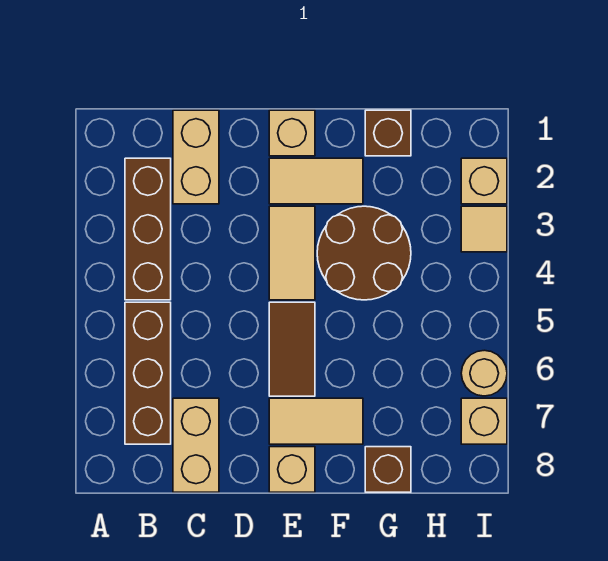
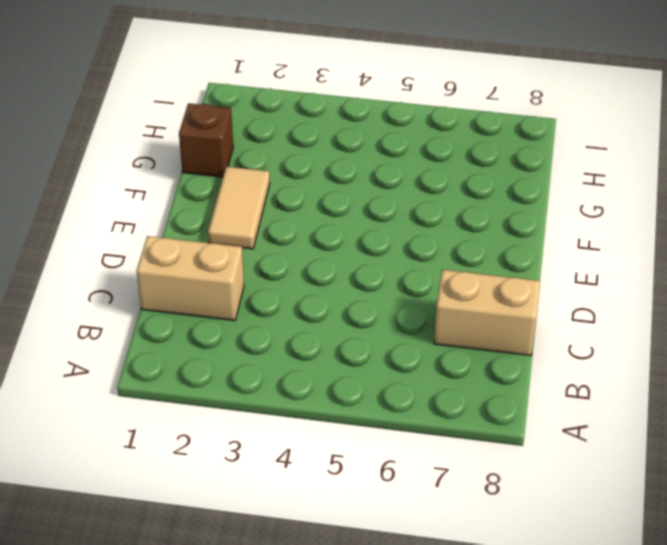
none -> brown brick B2:B4 level 1
none -> brown brick B5:B7 level 1
none -> tan brick E1 level 1

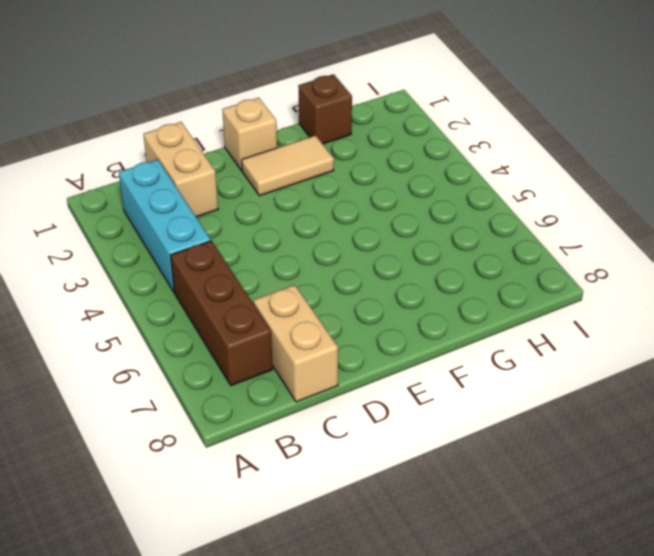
cyan brick B2:B4 level 1 -> brown brick B2:B4 level 1
none -> tan tile E3:E4 level 1
none -> brown tile E5:E6 level 1
none -> tan tile E7:F7 level 1

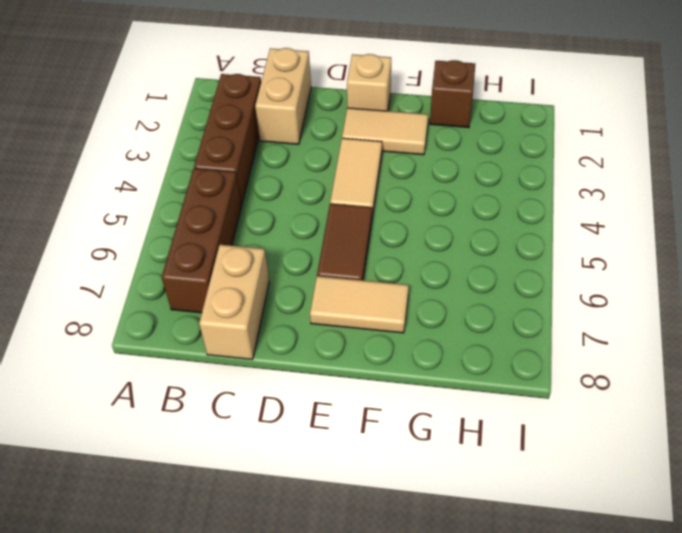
none -> tan brick E8 level 1
none -> brown round brick F3:G4 level 1
none -> brown brick G8 level 1

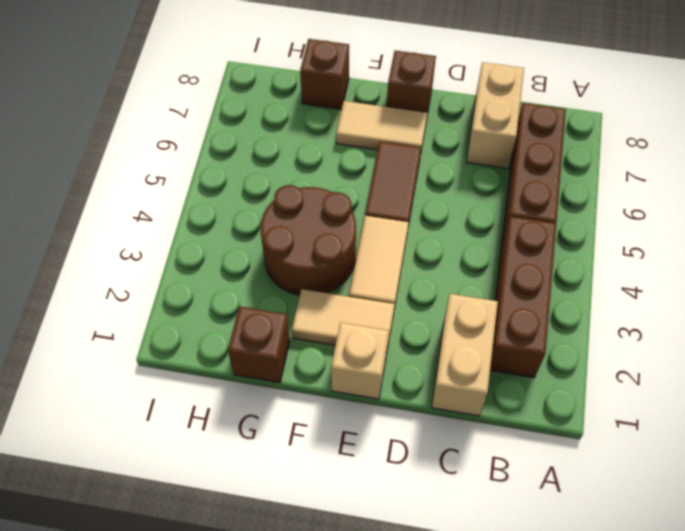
brown brick E8 level 1 -> tan brick E8 level 1
none -> tan brick I2 level 1
none -> tan tile I3 level 1
none -> tan round brick I6 level 1

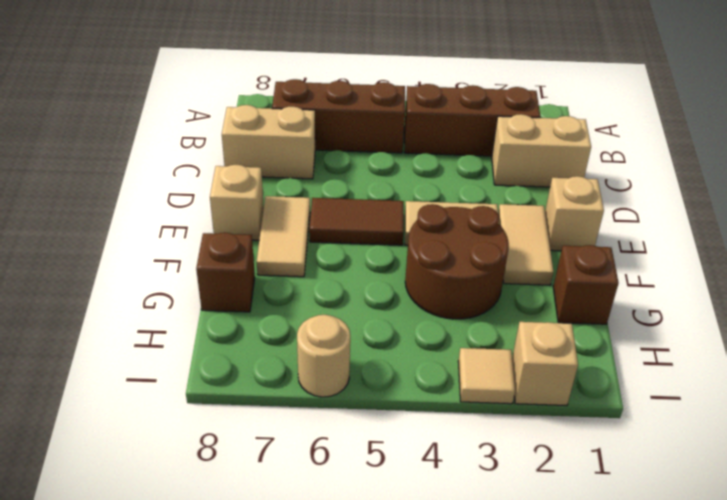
none -> tan brick I7 level 1

